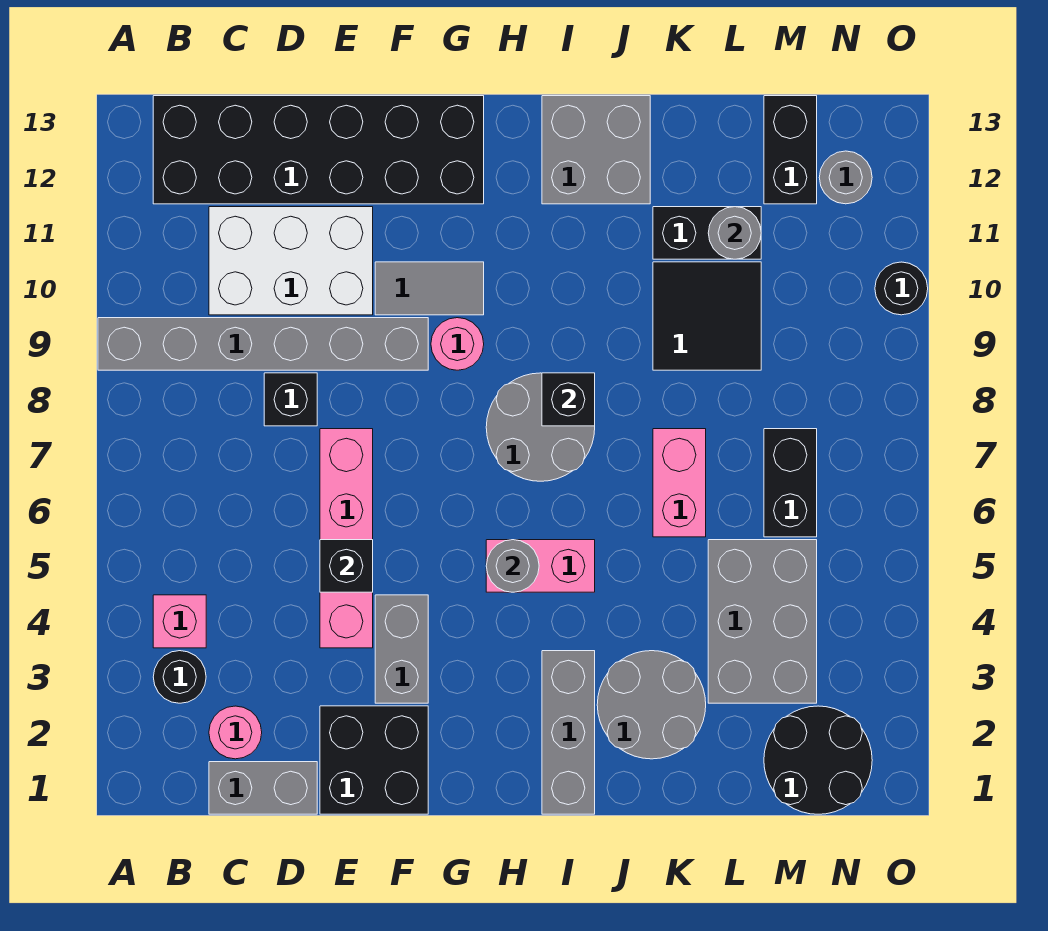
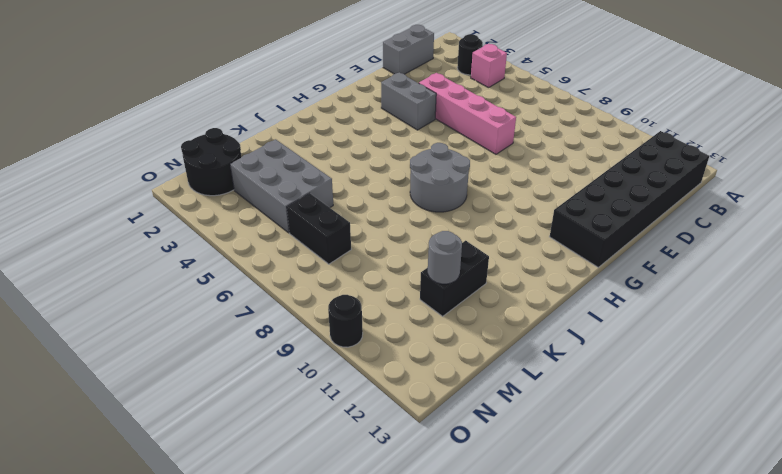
none -> grey brick A9:F9 level 1
none -> pink round brick C2 level 1
none -> white brick C10:E11 level 1
none -> black brick D8 level 1

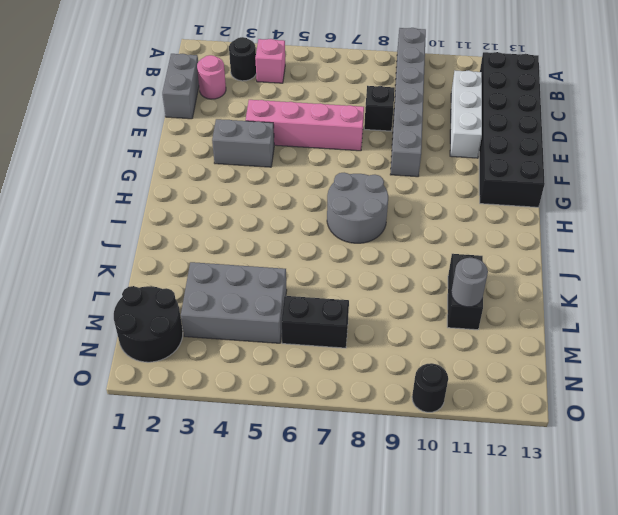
white brick C11:E11 level 1 -> white brick C10:E11 level 1
none -> black brick E1:F2 level 1
none -> grey tile F10:G10 level 1
none -> pink round brick G9 level 1
none -> pink brick H5:I5 level 1

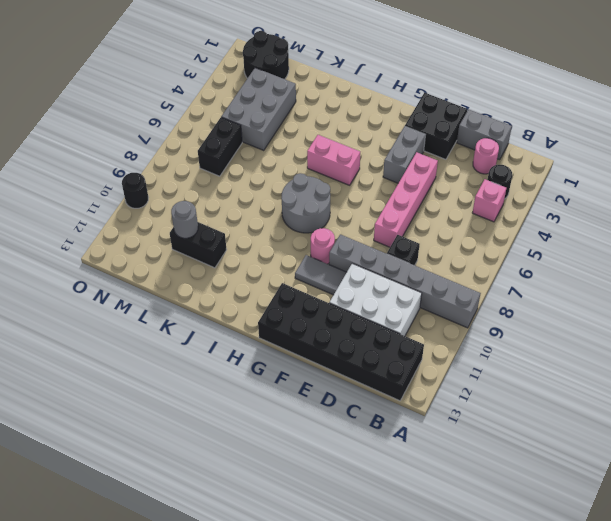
none -> grey brick I1:I3 level 1
none -> grey brick I12:J13 level 1
none -> grey round brick J2:K3 level 1
none -> pink brick K6:K7 level 1

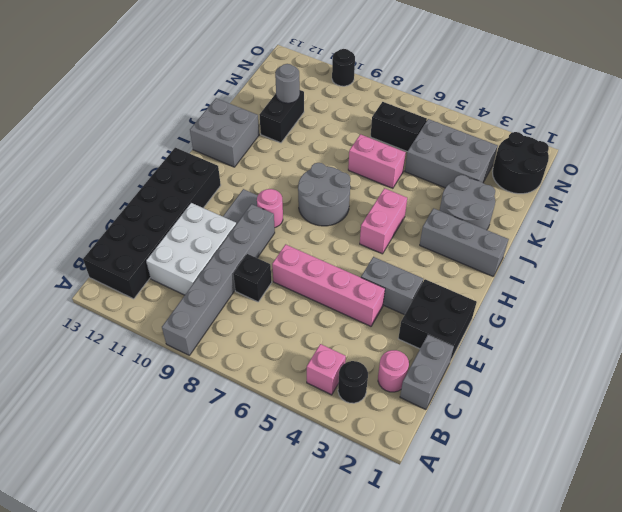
none -> black tile K9:L10 level 1
none -> black brick M12:M13 level 1
none -> grey round brick N12 level 1
none -> black brick E5 level 2

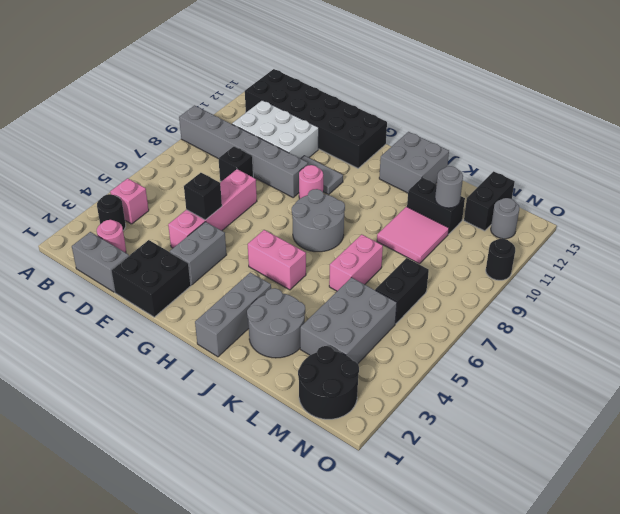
pink tile K9:L10 level 1 -> black tile K9:L10 level 1
none -> grey round brick H5 level 2
none -> black brick I8 level 2

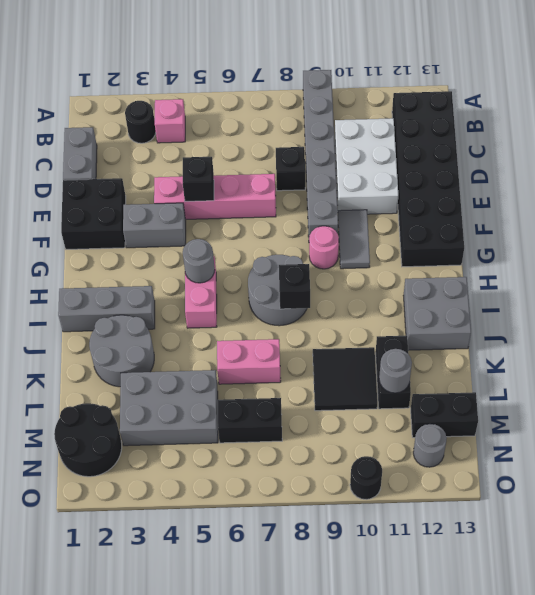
none -> pink round brick C2 level 1

